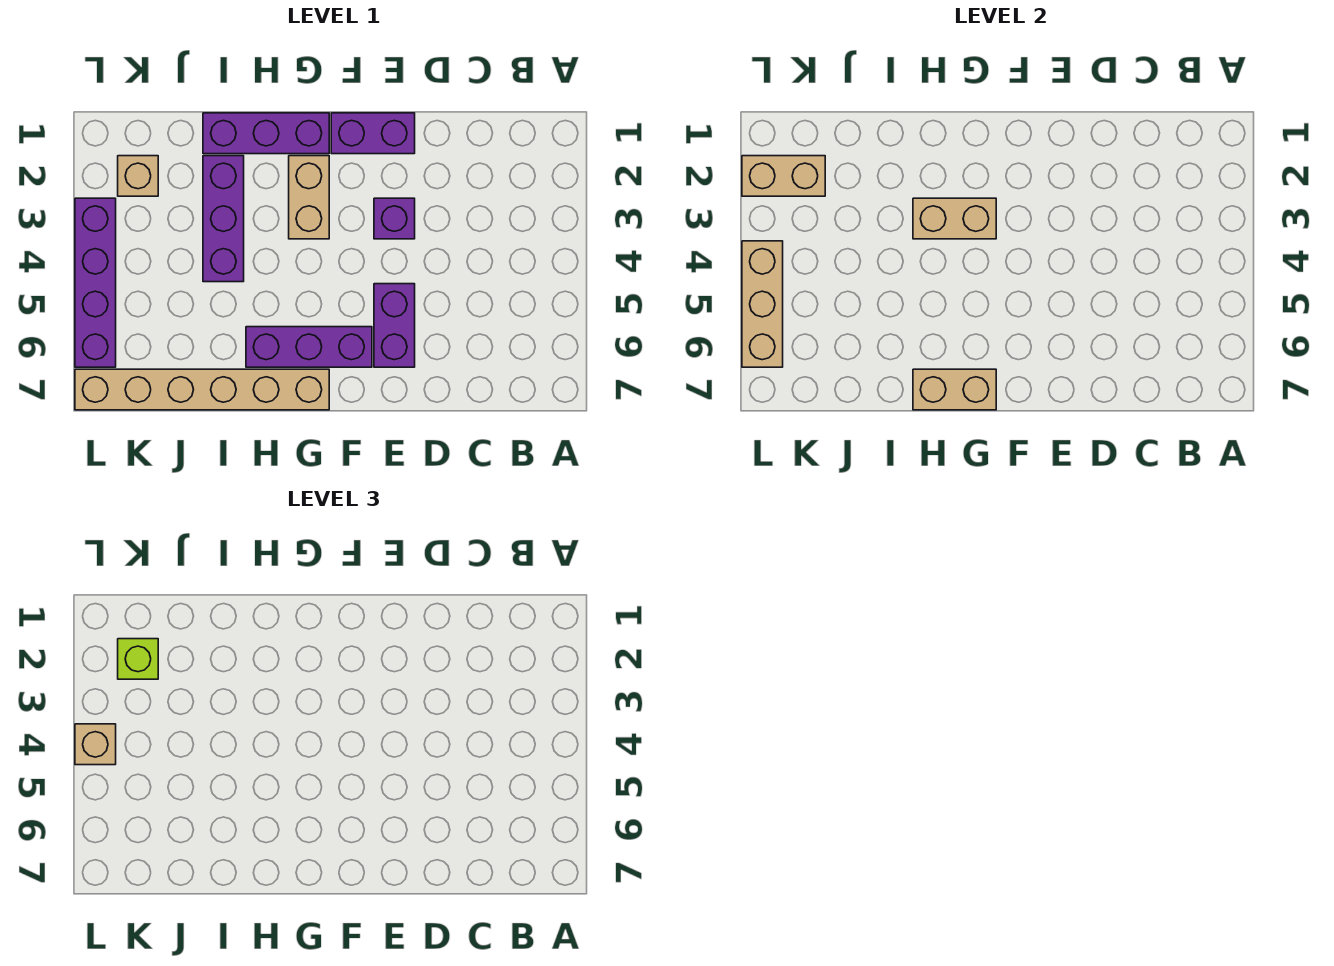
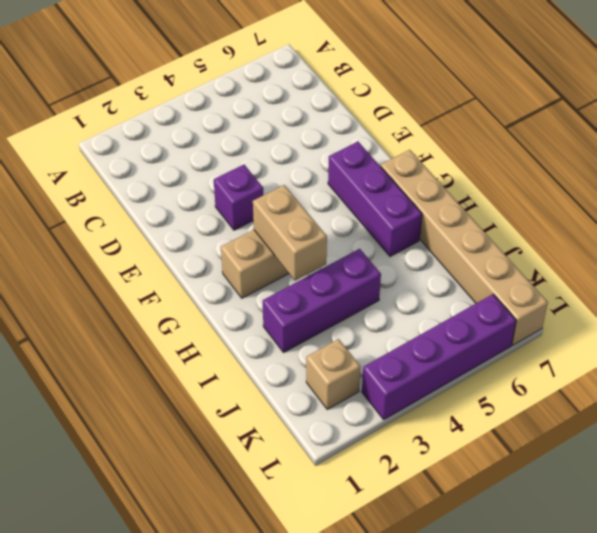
none -> purple brick E1:F1 level 1
none -> purple brick E5:E6 level 1
none -> purple brick G1:I1 level 1

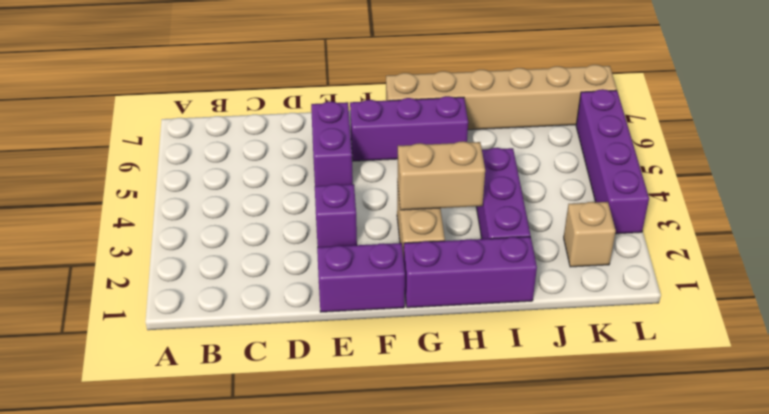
none -> tan brick G7:H7 level 2
none -> tan brick K2:L2 level 2
none -> tan brick L4:L6 level 2

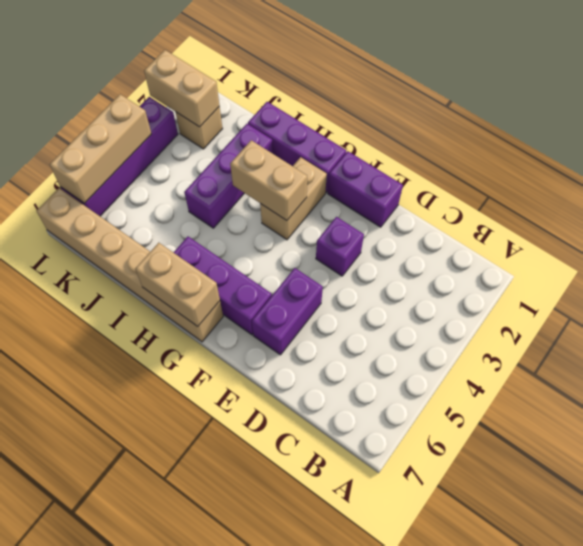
none -> lime brick K2 level 3
none -> tan brick L4 level 3

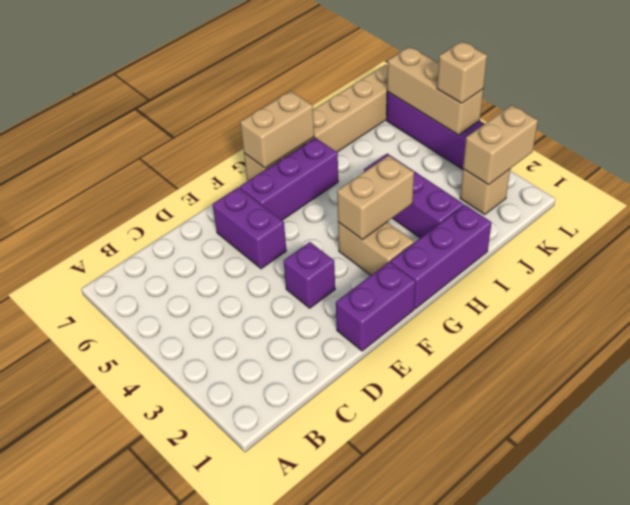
none -> lime brick K2 level 3

